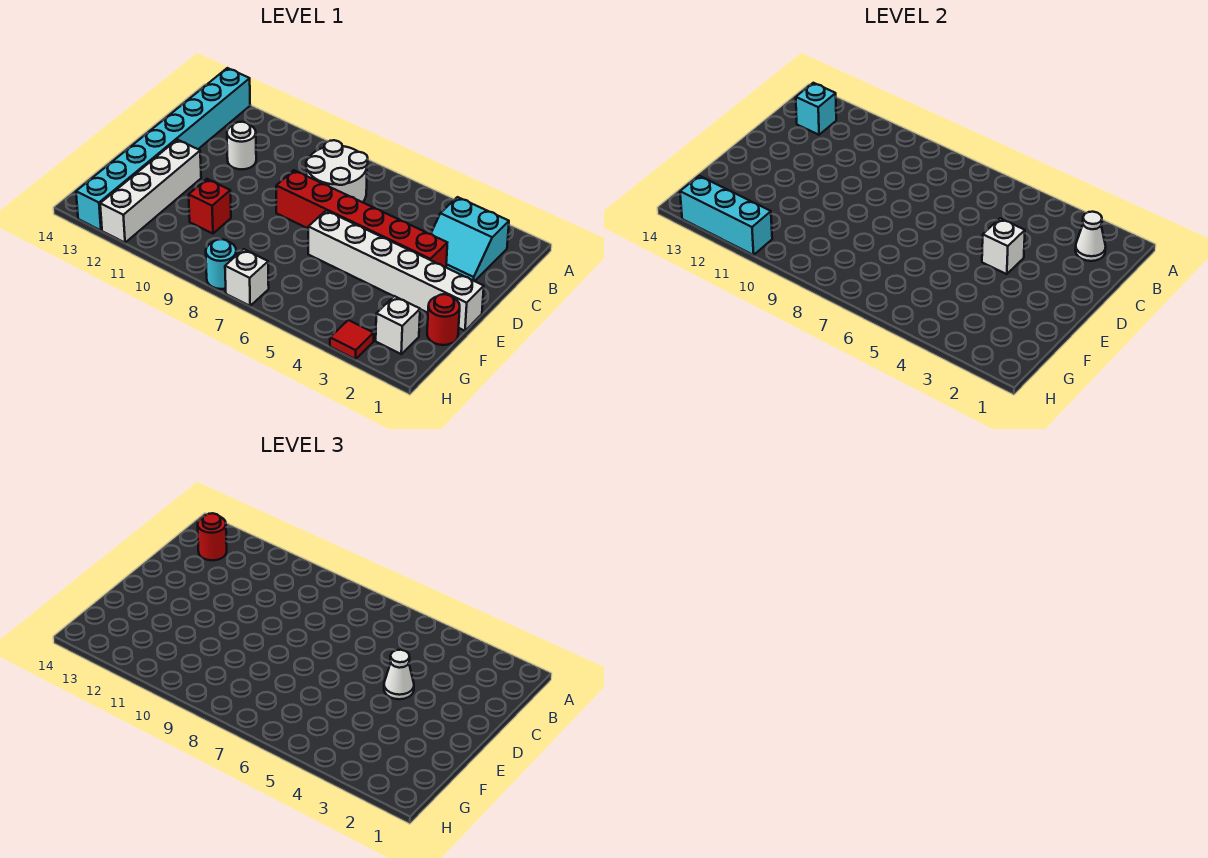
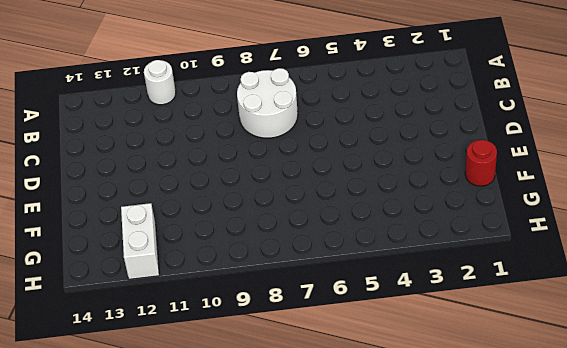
white round brick A11 level 1 -> white round brick C11 level 1
white brick G12:H12 level 1 -> white brick E12:H12 level 1
none -> cyan brick A13:H13 level 1
none -> cyan slope B2:C3 level 1 top B
none -> red brick D3:D8 level 1

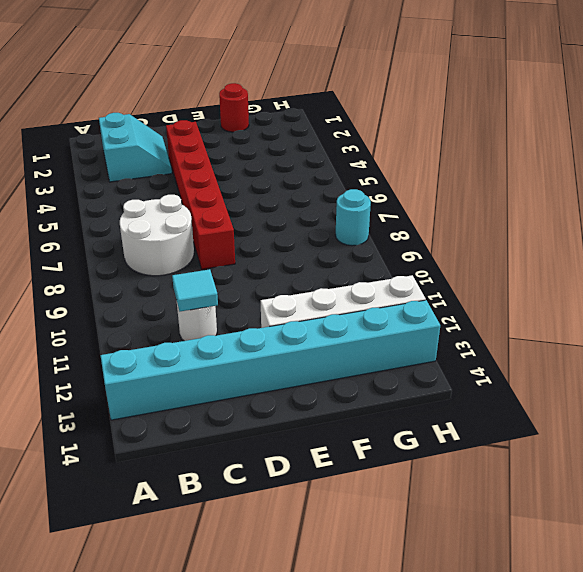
cyan tile C11 level 2 -> none
none -> white brick E1:E6 level 1
none -> red brick F10 level 1
none -> white brick G2 level 1

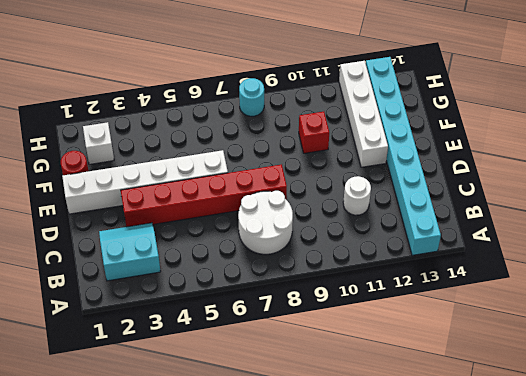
none -> red tile H3 level 1
none -> white brick H7 level 1
none -> white cone B2 level 2

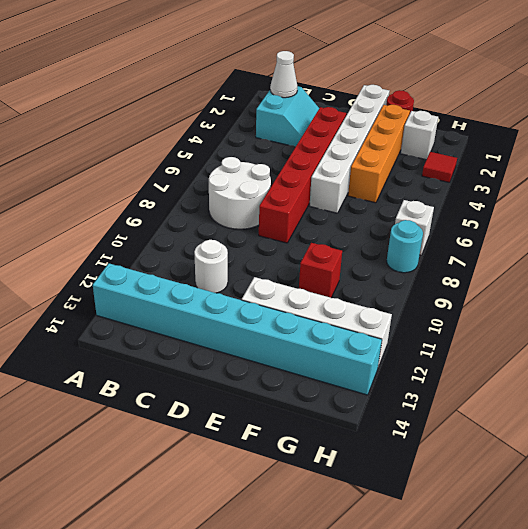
orange brick F2:F5 level 1 -> none
none -> cyan brick B13 level 2
none -> white brick D4 level 2
none -> cyan brick H11:H13 level 2

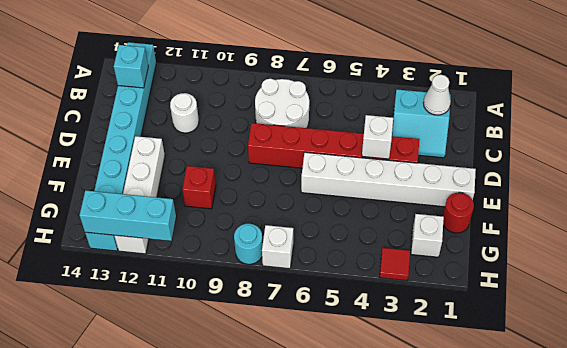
none -> red round brick B13 level 3
none -> white cone D4 level 3

